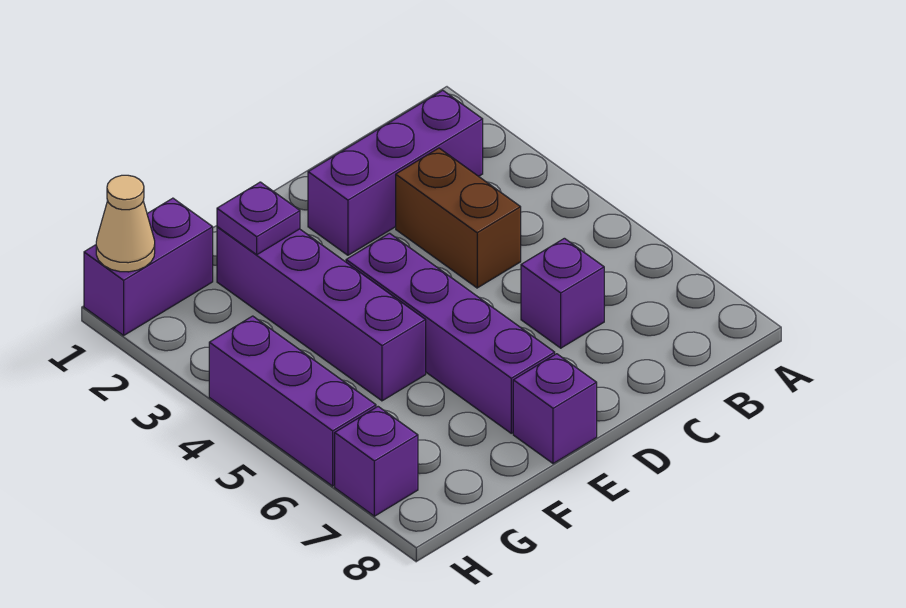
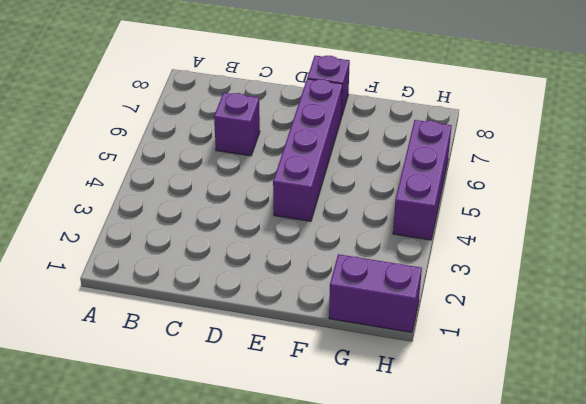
none -> purple brick B2:D2 level 1
none -> brown brick C3:C4 level 1

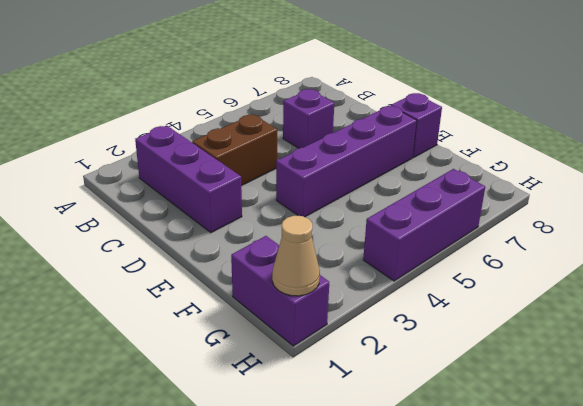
none -> purple brick F2:F5 level 1
none -> purple brick H7 level 1

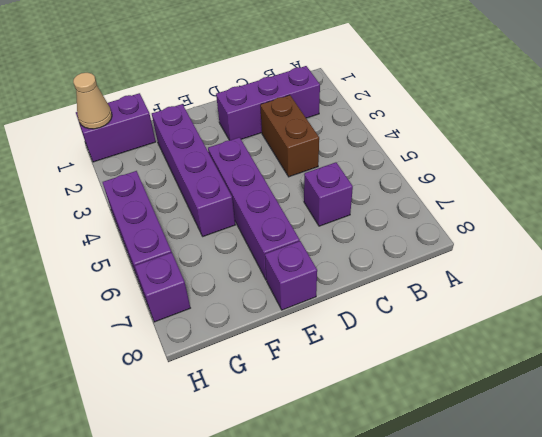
none -> purple plate F2 level 2

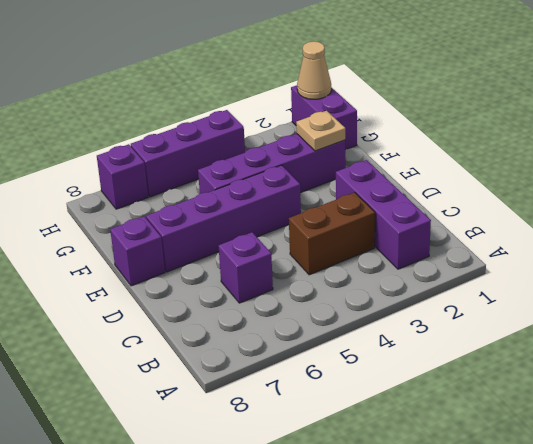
tan plate F2 level 2 -> purple plate F2 level 2

